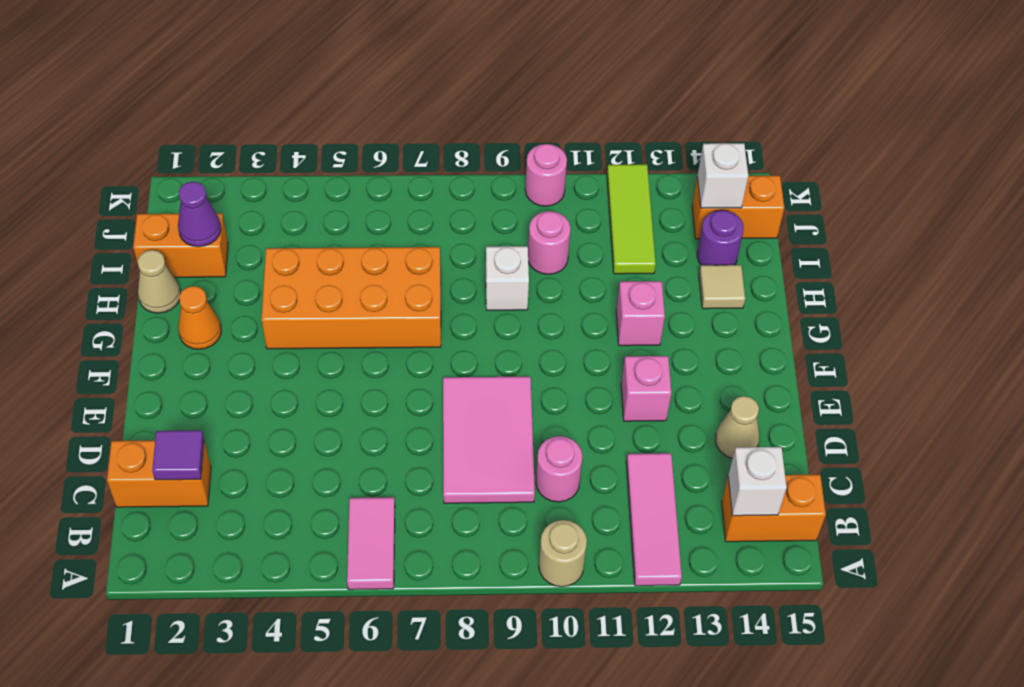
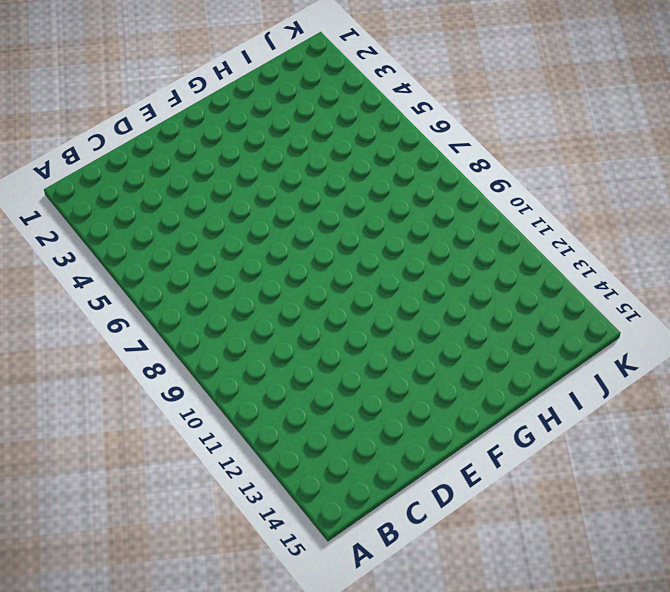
none -> pink tile A6:B6 level 1
none -> tan round brick A10 level 1
none -> pink tile A12:C12 level 1

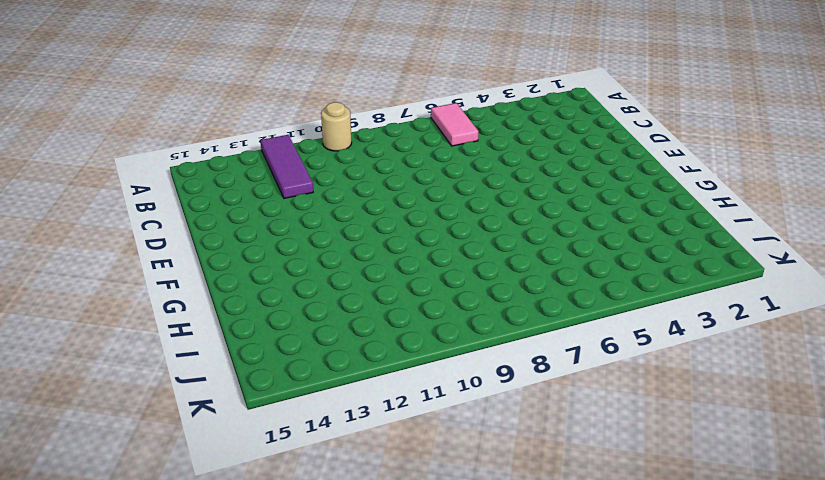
purple tile A12:C12 level 1 -> pink tile A12:C12 level 1
none -> orange brick B14:B15 level 1
none -> orange brick C1:C2 level 1
none -> pink tile C8:E9 level 1

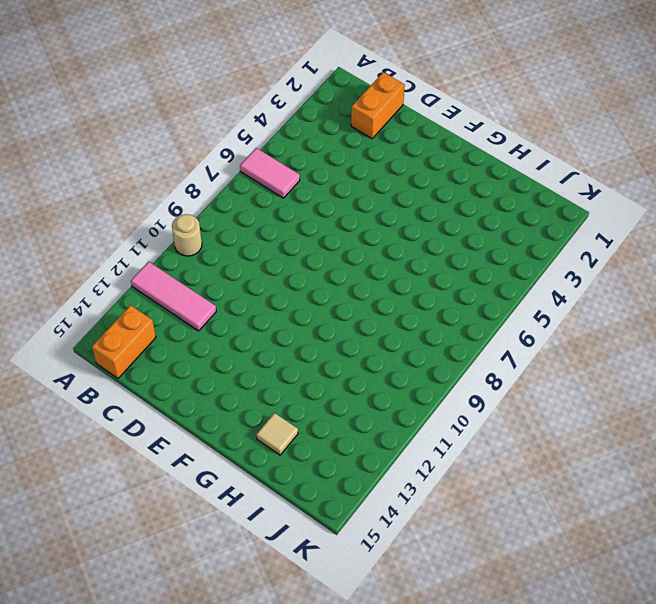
none -> pink tile C8:E9 level 1
none -> pink round brick C10 level 1
none -> tan cone D14 level 1

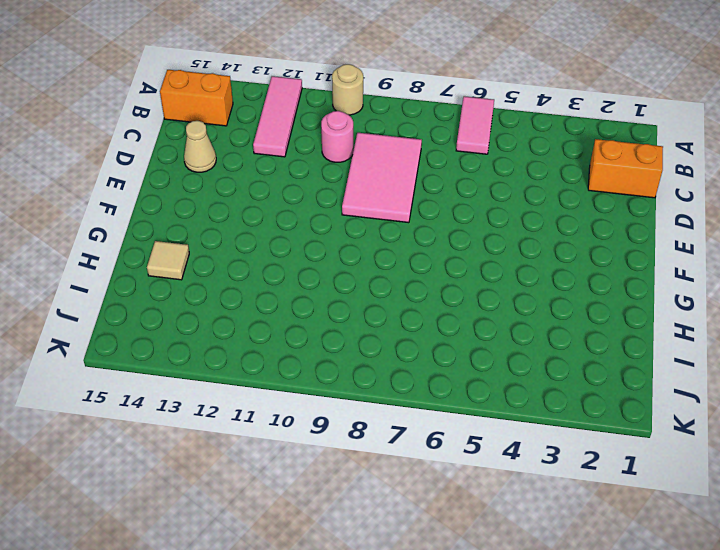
none -> pink brick E12 level 1
none -> orange cone G2 level 1
none -> orange brick G4:H7 level 1

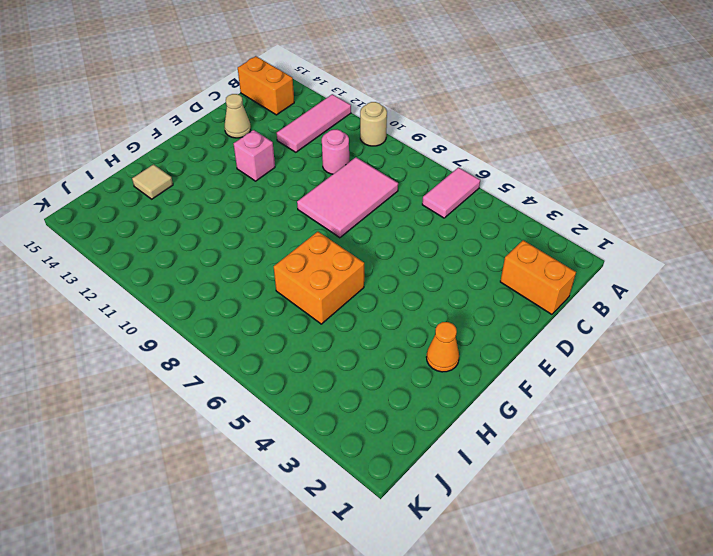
orange brick G6:H7 level 1 -> orange brick G4:H7 level 1
none -> pink brick G12 level 1
none -> tan cone H1 level 1
none -> white brick H9 level 1

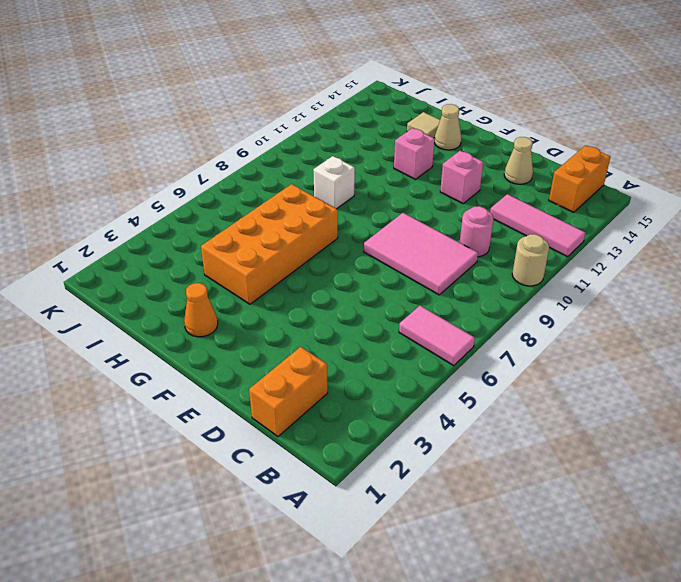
tan cone G14 level 1 -> tan cone H1 level 1
none -> orange brick I1:I2 level 1
none -> pink round brick I10 level 1
none -> lime tile I12:K12 level 1

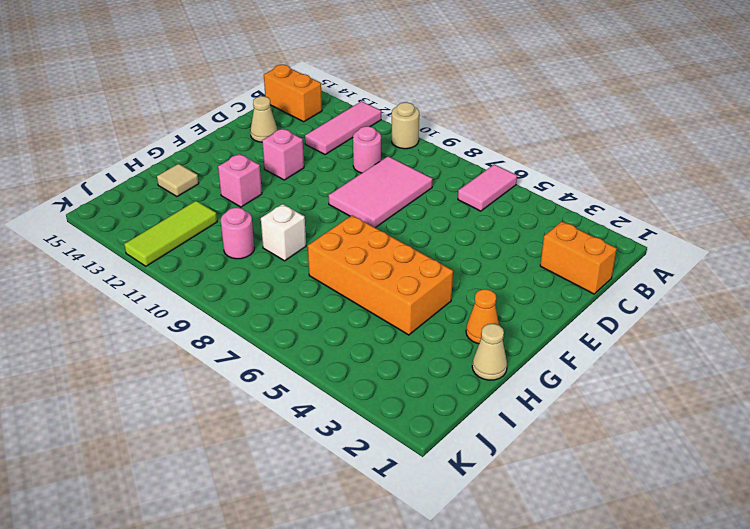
none -> orange brick I1:I2 level 1
none -> purple round brick I14 level 1
none -> orange brick J14:J15 level 1

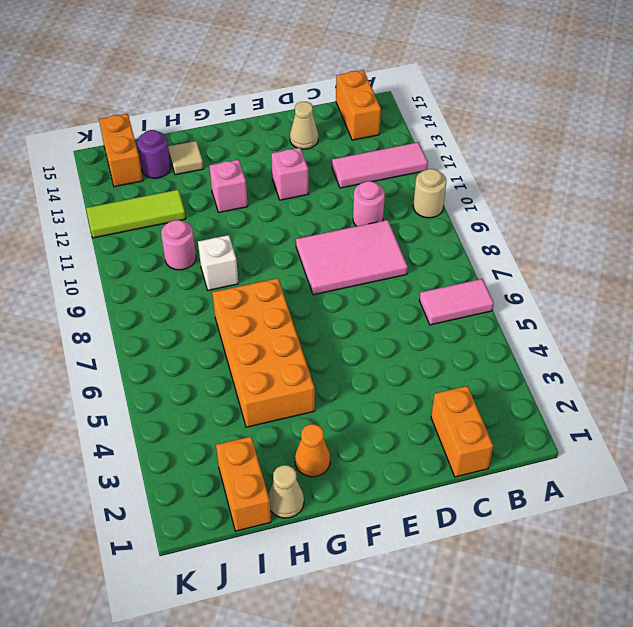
none -> pink round brick K10 level 1
none -> white brick B14 level 2
none -> purple tile C2 level 2

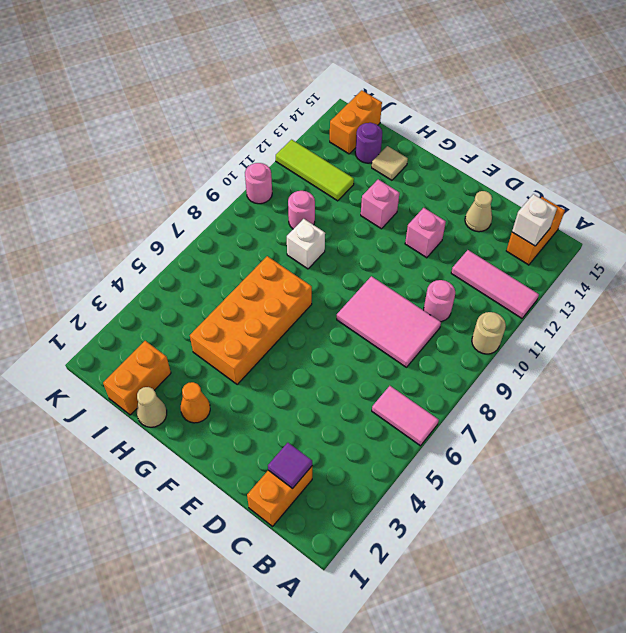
none -> purple cone I2 level 2
none -> white brick J14 level 2

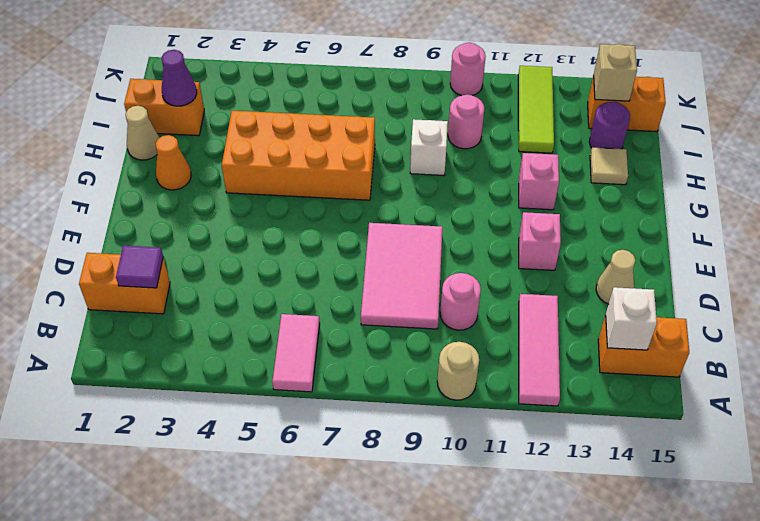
tan brick J14 level 2 -> white brick J14 level 2

